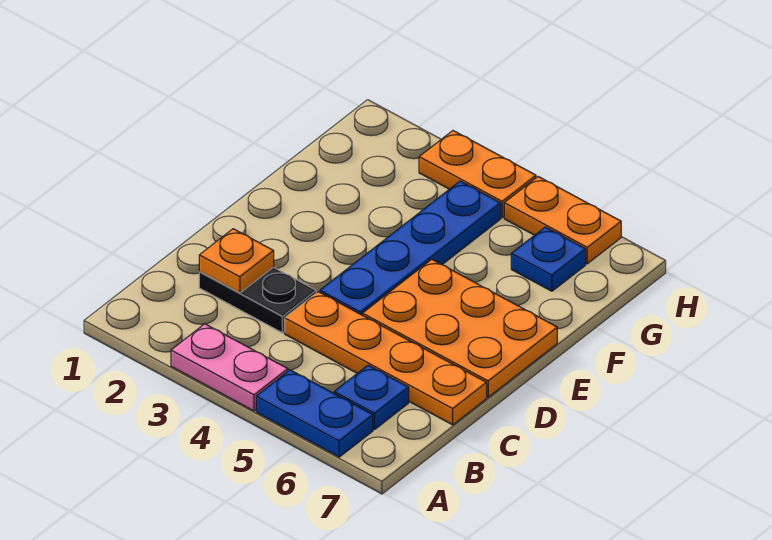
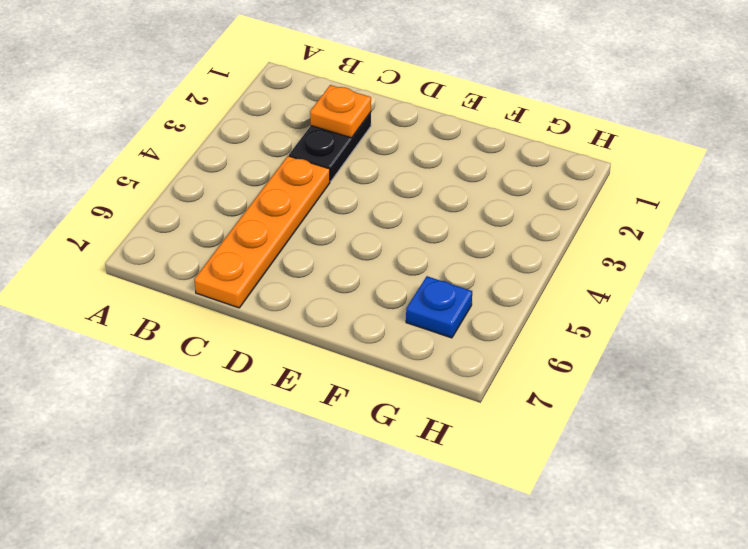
none -> pink plate A3:A4 level 1
none -> blue plate A5:A6 level 1

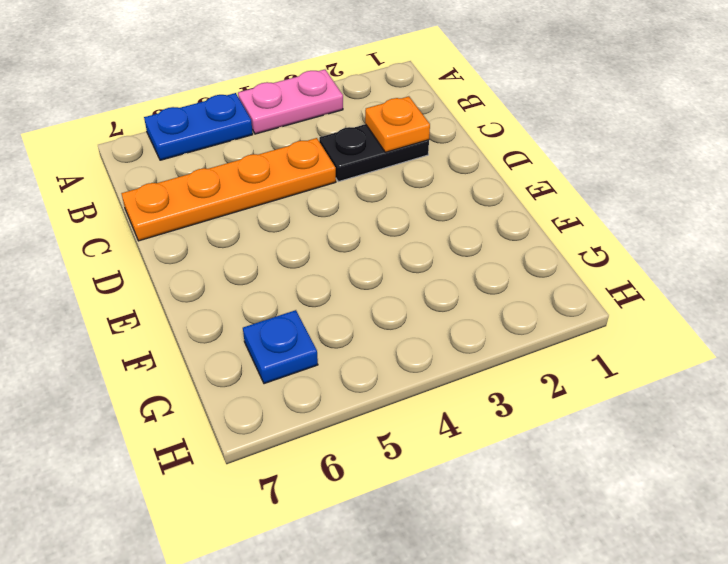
none -> blue plate B6 level 1
none -> blue plate D4:G4 level 1

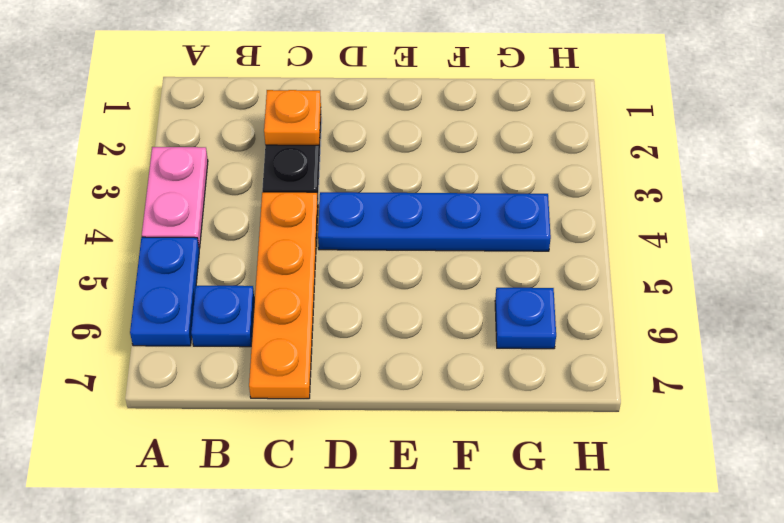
none -> orange plate D5:E7 level 1
none -> orange plate H3:H4 level 1

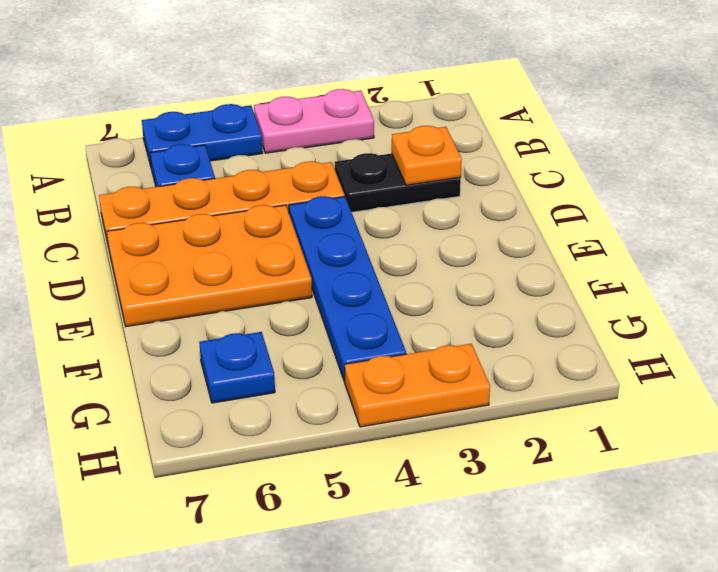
none -> orange plate H5:H6 level 1

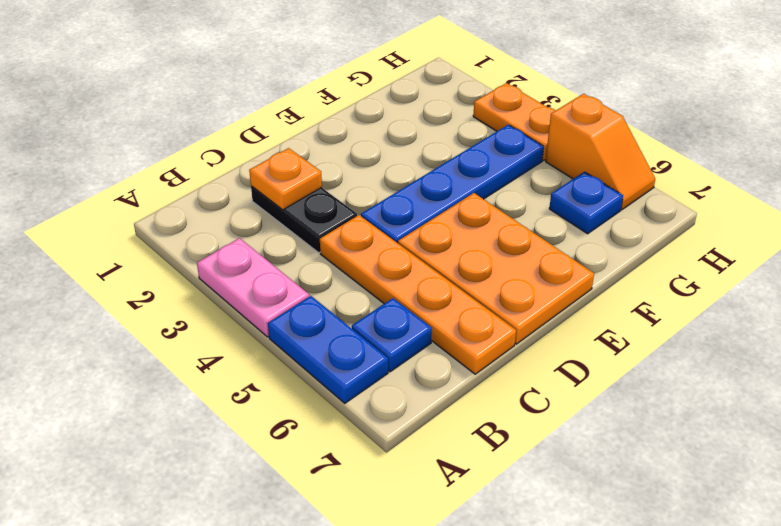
orange slope H5:H6 level 1 top 5 -> orange plate H5:H6 level 1

